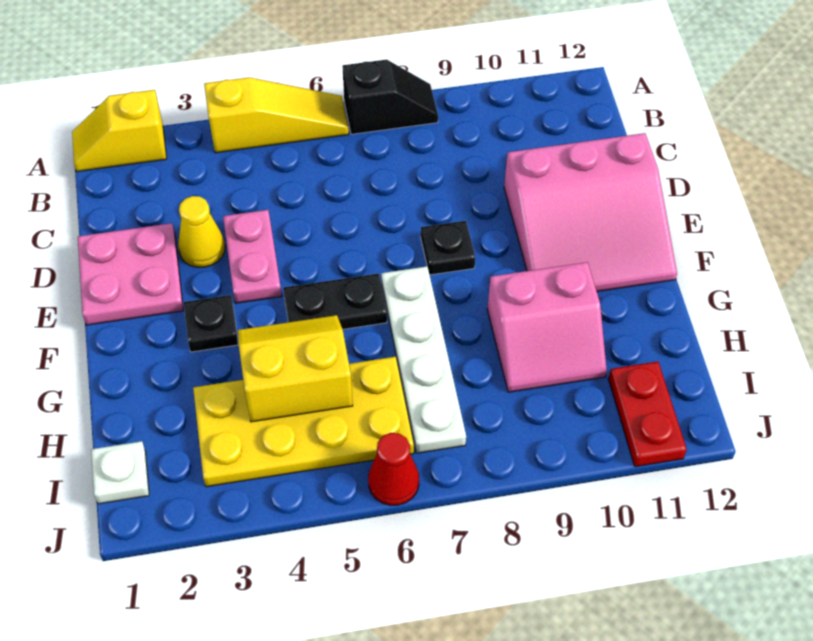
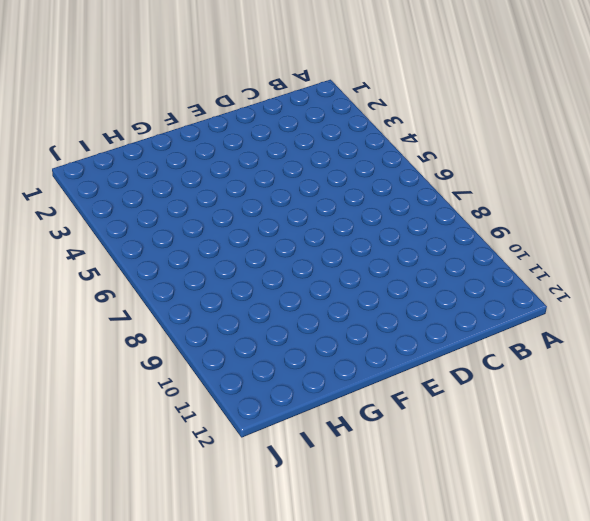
none -> yellow slope A1:A2 level 1 top 2
none -> yellow slope A4:A6 level 1 top 4
none -> black slope A7:A8 level 1 top 7

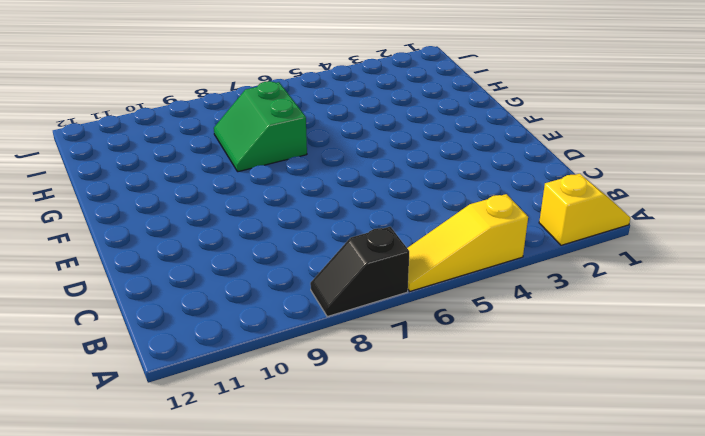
green slope G7:H8 level 1 top 7 -> white plate F7:I7 level 1
none -> pink plate D1:E2 level 1
none -> yellow cone D3 level 1
none -> pink plate D4:E4 level 1

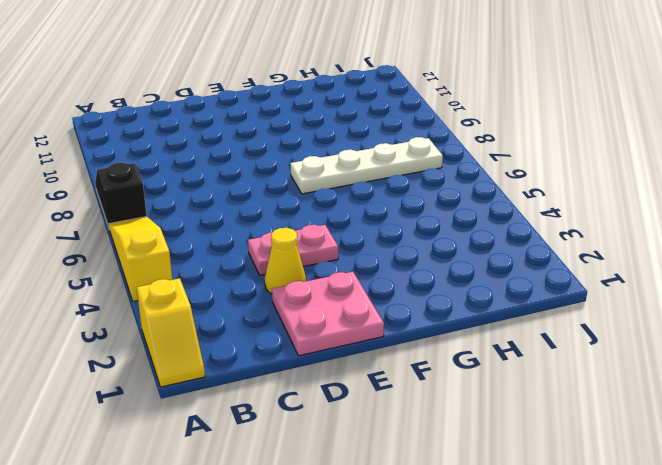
none -> pink slope D10:F12 level 1 top D
none -> black plate E8 level 1
none -> black plate F3 level 1

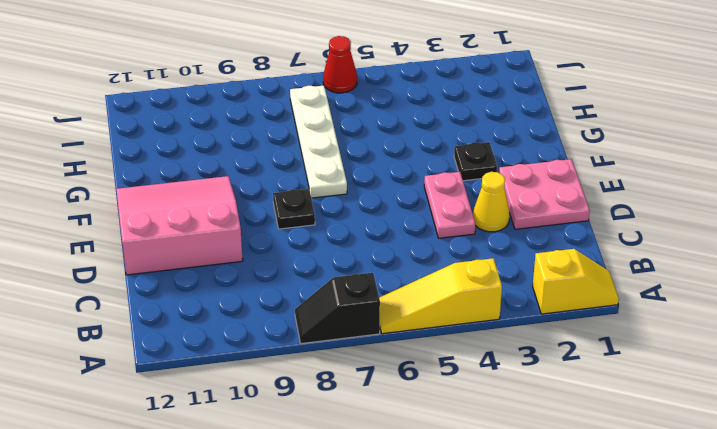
none -> black plate F5:F6 level 1
none -> pink slope G9:H10 level 1 top G
none -> yellow plate H3:I6 level 1

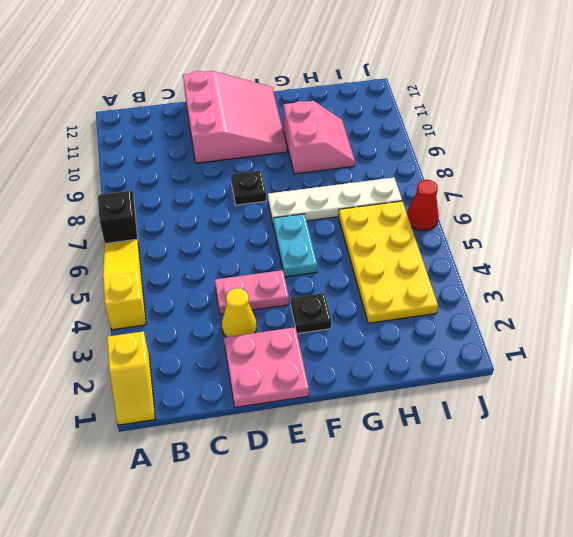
cyan plate F5:F6 level 1 -> black plate F5:F6 level 1
none -> white plate I1 level 1
none -> red plate I11:J11 level 1
none -> yellow slope G4:H5 level 2 top H

